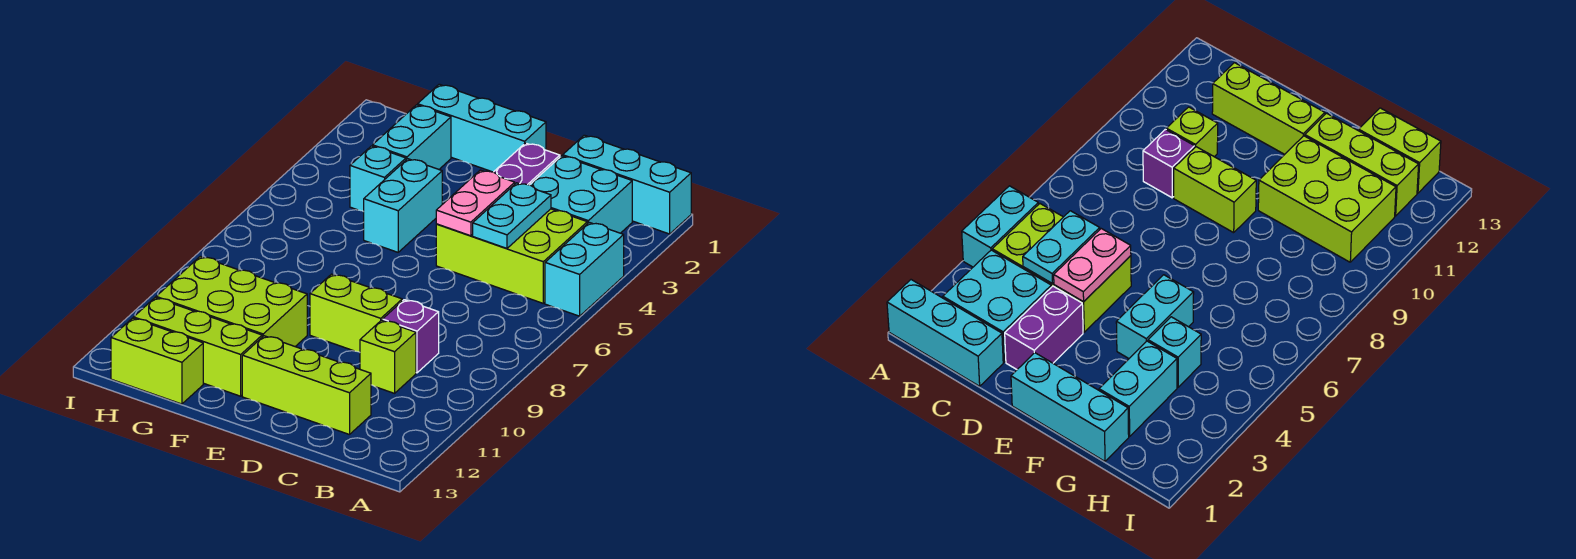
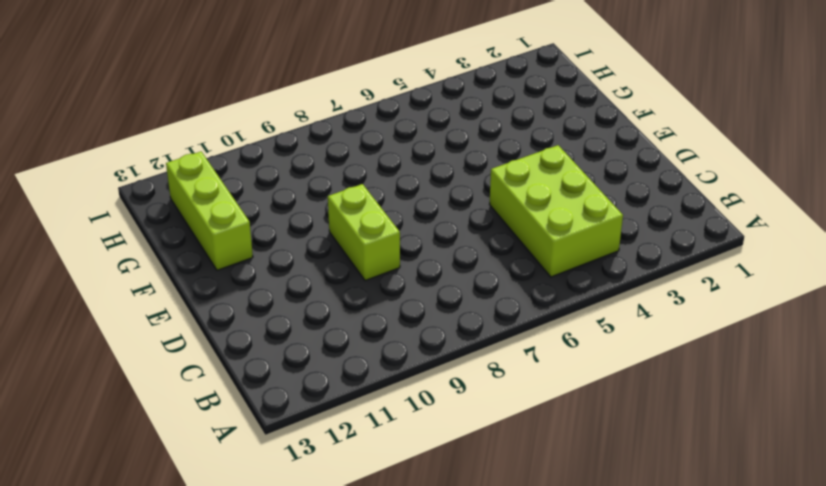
none -> cyan brick A1:C1 level 1
none -> cyan brick A4:A5 level 1
none -> cyan brick B2:C3 level 1

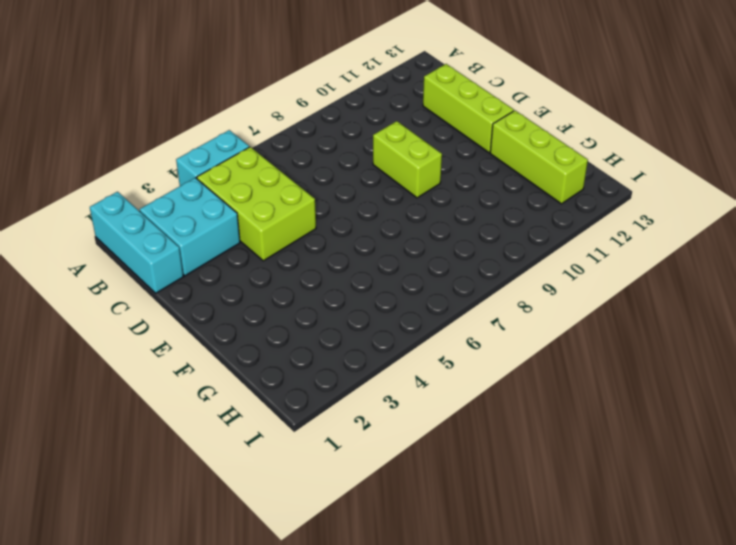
none -> purple brick C9 level 1
none -> lime brick C10 level 1
none -> purple brick D2:D3 level 1

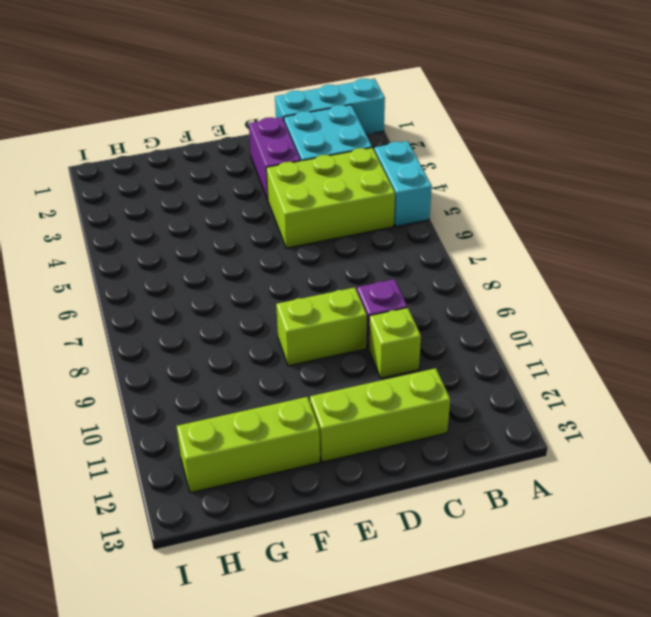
none -> cyan brick E1:G1 level 1
none -> cyan brick F4:F5 level 1
none -> lime brick F10:H11 level 1

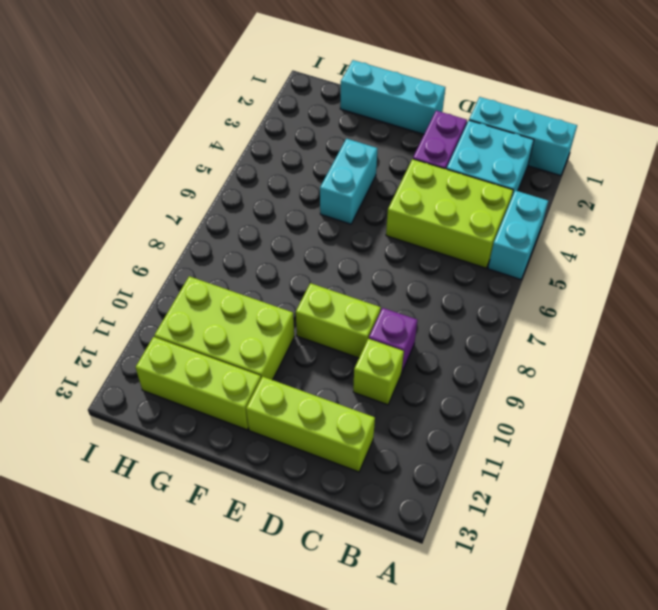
none -> cyan brick G2:G3 level 1
none -> cyan brick G4 level 1
none -> lime brick G13:H13 level 1

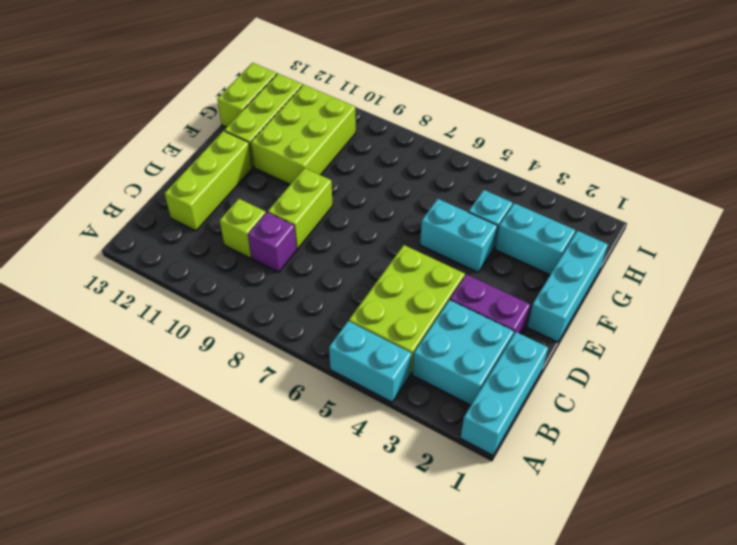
none -> cyan plate C4:C5 level 2
none -> pink plate D4:D5 level 2

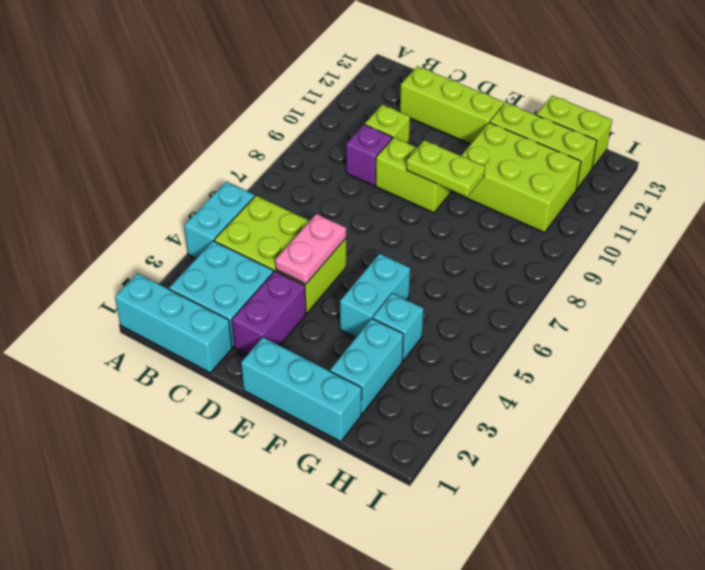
lime plate E9:F9 level 2 -> none
none -> cyan plate C4:C5 level 2

